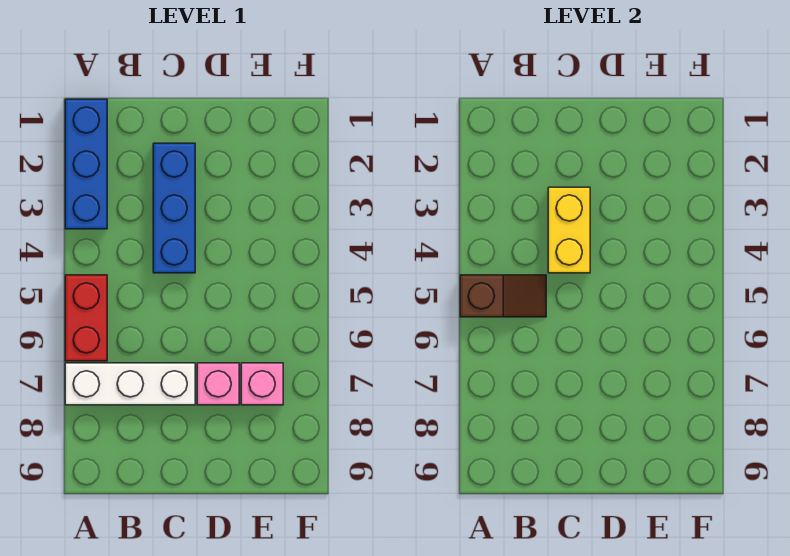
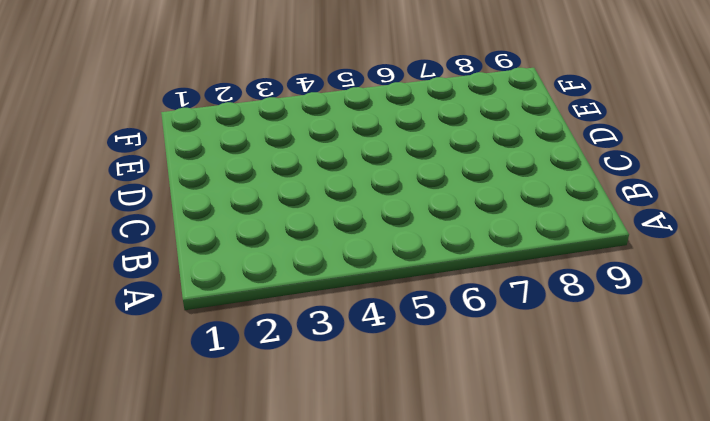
none -> blue brick A1:A3 level 1
none -> red brick A5:A6 level 1

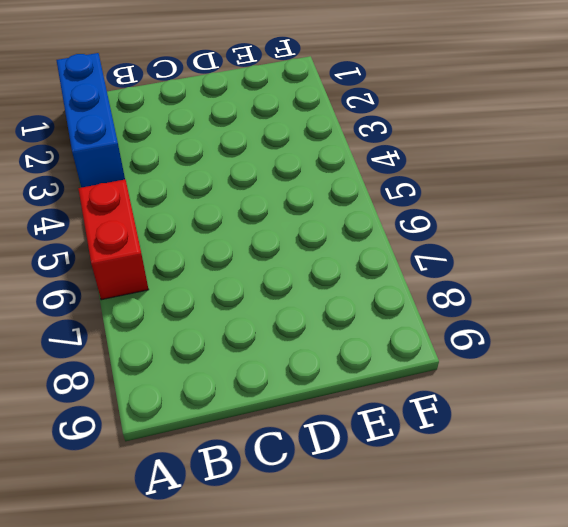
none -> white brick A7:C7 level 1
none -> blue brick C2:C4 level 1

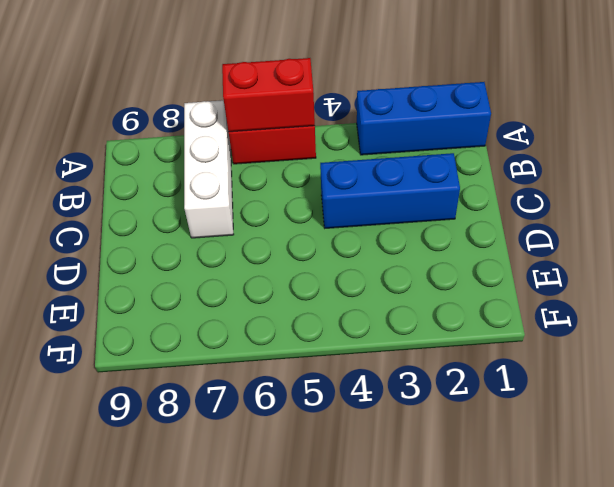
red brick A5:A6 level 2 -> brown slope A5:B5 level 2 top A
none -> pink brick D7 level 1
none -> pink brick E7 level 1

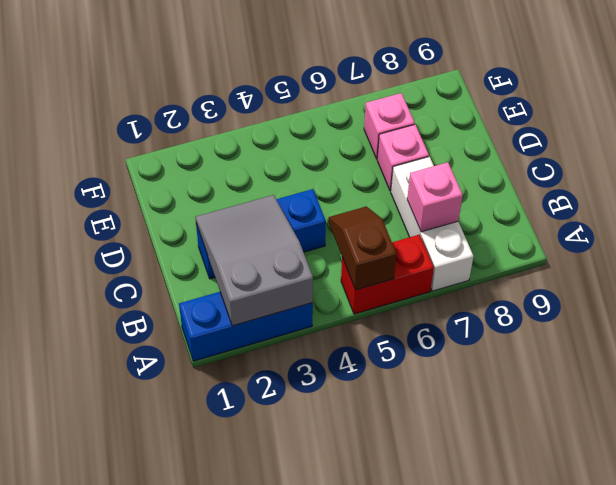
grey slope A2:C3 level 2 top A -> yellow brick C3:C4 level 2
pink brick B7 level 2 -> none

